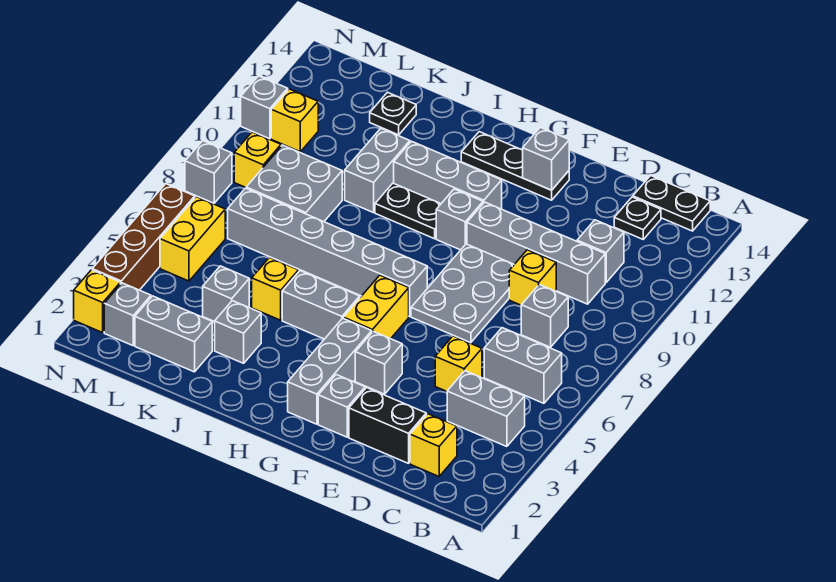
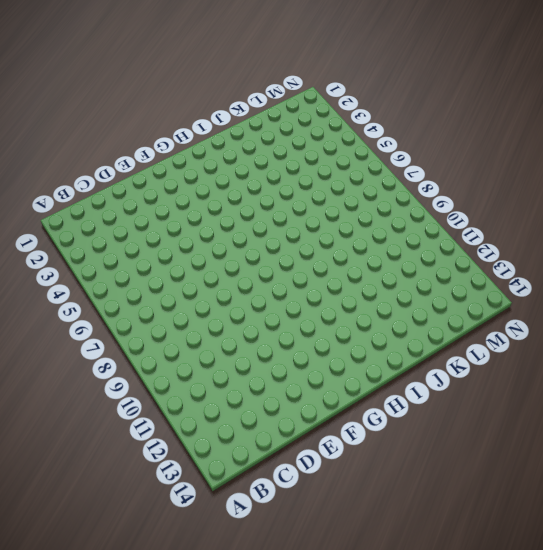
none -> grey brick B4:C4 level 1
none -> grey brick B6:C6 level 1
none -> black plate B14:C14 level 1
none -> yellow brick C2 level 1

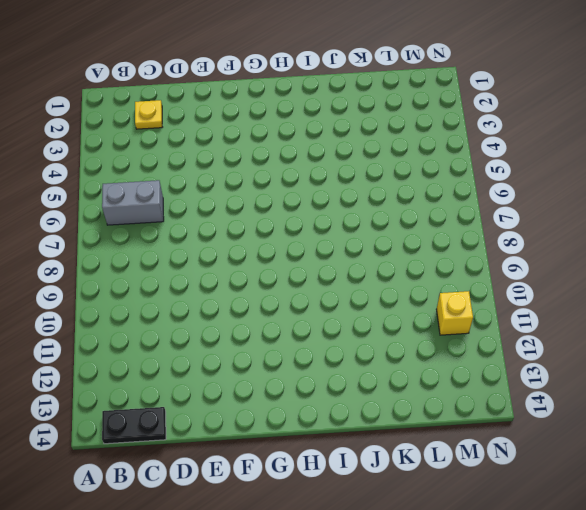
yellow plate C2 level 1 -> yellow brick C2 level 1
none -> grey brick B4:C4 level 1
none -> grey brick C8 level 1
none -> grey brick C10:F10 level 1
none -> grey brick C11 level 1

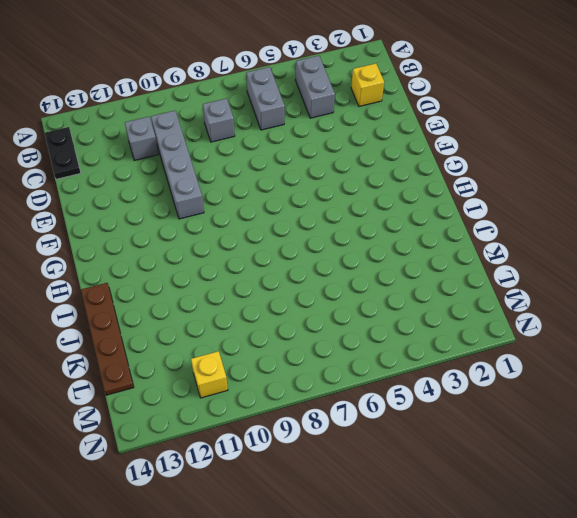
brown plate I14:L14 level 1 -> none
none -> black plate C13 level 1
none -> black brick D2:E2 level 1
none -> yellow brick D5 level 1
none -> yellow brick D9 level 1

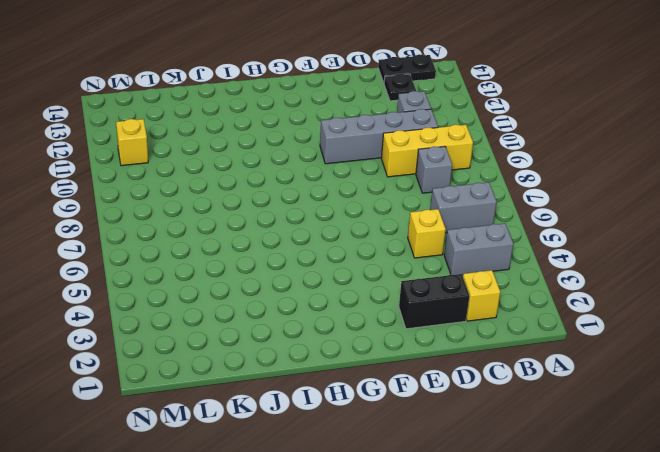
yellow brick B9:D9 level 1 -> yellow brick D9 level 1
none -> grey plate E7:F9 level 1
none -> grey brick F2 level 1
none -> grey brick F4 level 1
none -> black plate F13:H13 level 1

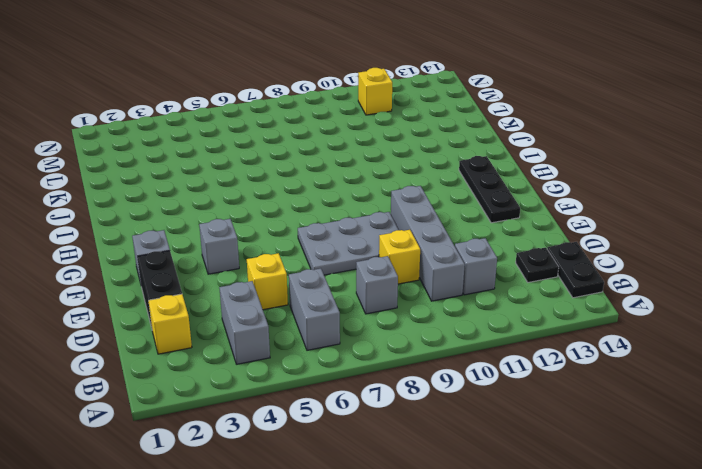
none -> grey brick G2:G4 level 1
none -> yellow brick G5:G6 level 1
none -> grey brick G7:L7 level 1
none -> grey brick G10 level 1

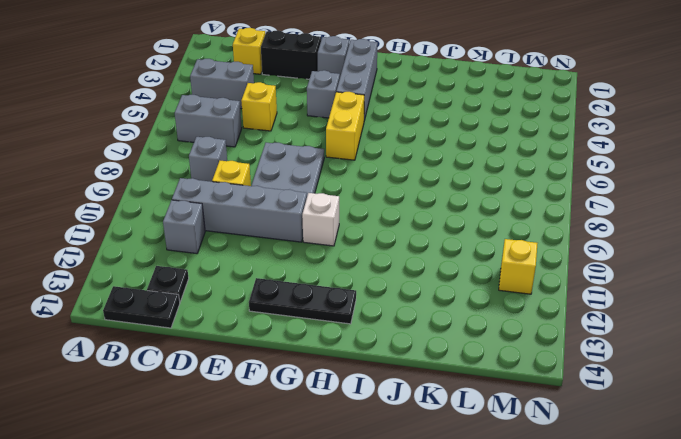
white brick G10 level 1 -> grey brick G10 level 1
none -> grey brick G7:L7 level 1
none -> grey brick G11:I11 level 1
none -> grey brick H5:I5 level 1
none -> black plate H10:I10 level 1

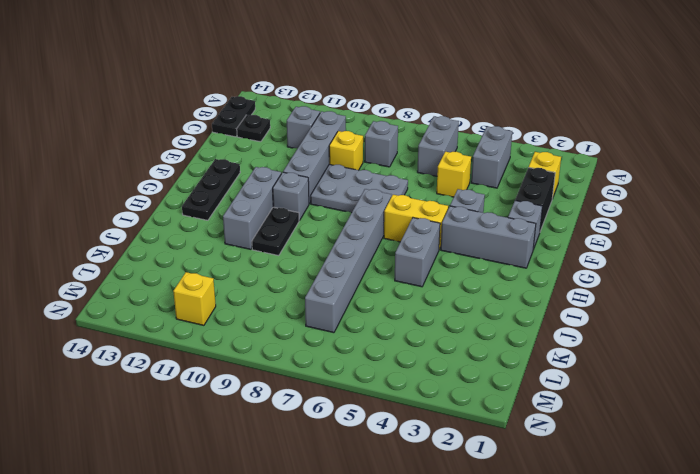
none -> grey brick J3 level 1
none -> yellow brick J5 level 1
none -> grey brick J10:J11 level 1
none -> grey brick K2:L2 level 1

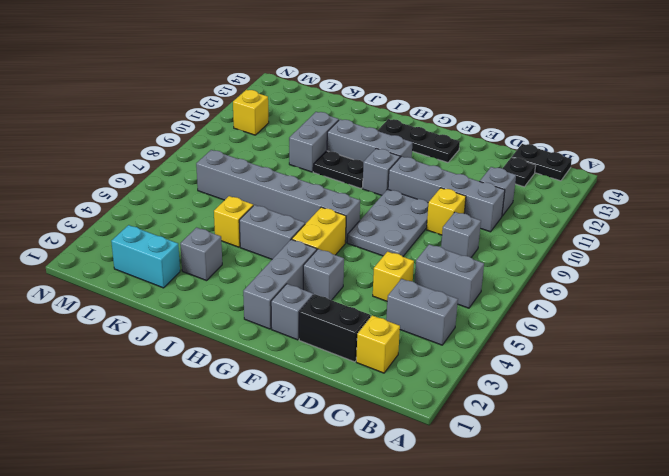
cyan brick K2:L2 level 1 -> grey brick K2:L2 level 1
none -> grey brick K4 level 1
none -> grey brick K8:L9 level 1
none -> black plate K13 level 1
none -> grey brick M2 level 1

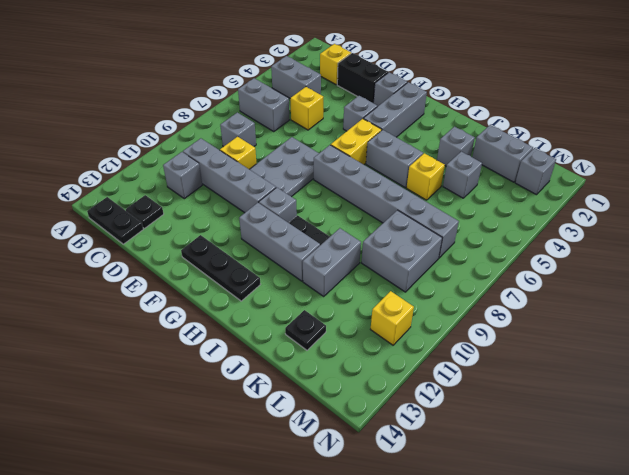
none -> yellow brick M5:M6 level 1
none -> yellow brick M9 level 1
none -> yellow brick N2 level 1
none -> brown brick N3:N6 level 1

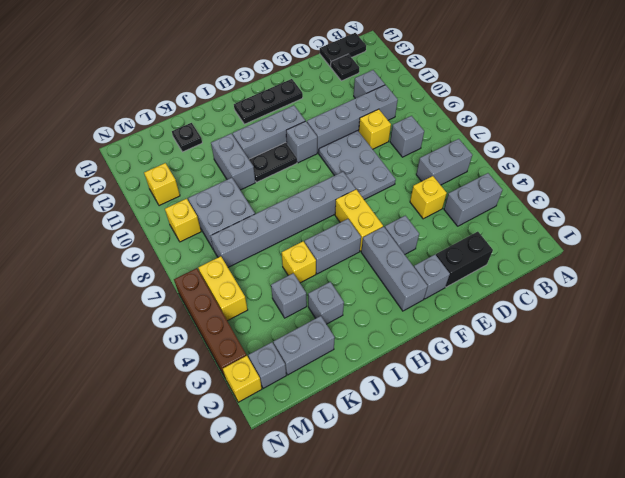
none -> yellow brick C2 level 1
none -> grey brick N8 level 1
none -> grey brick N11 level 1
none -> grey brick F13 level 2

